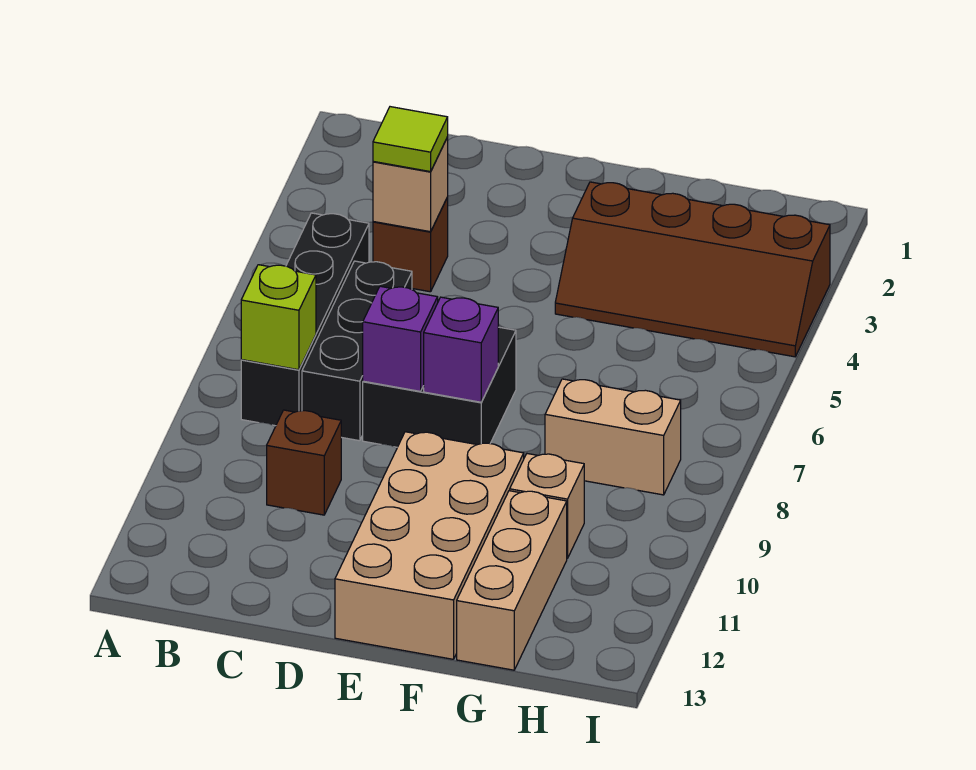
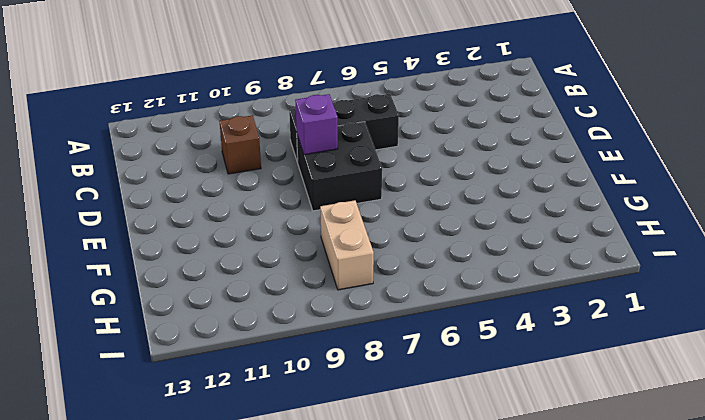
none -> black brick B5:B8 level 1
none -> brown brick C4 level 1
none -> tan brick E10:F13 level 1

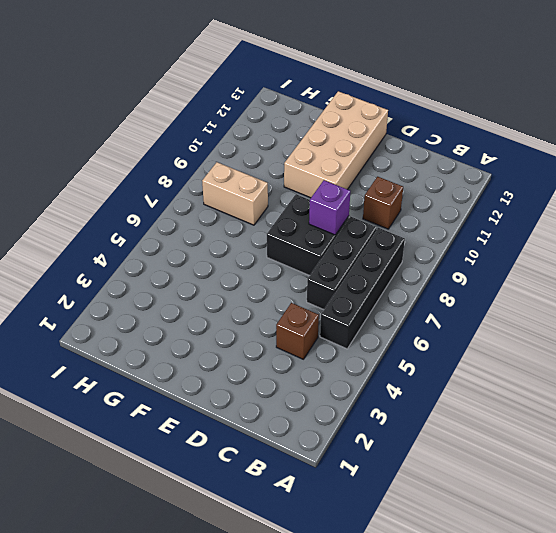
none -> brown slope F3:I4 level 1 top 3
none -> tan brick G10 level 1
none -> tan brick G11:G13 level 1

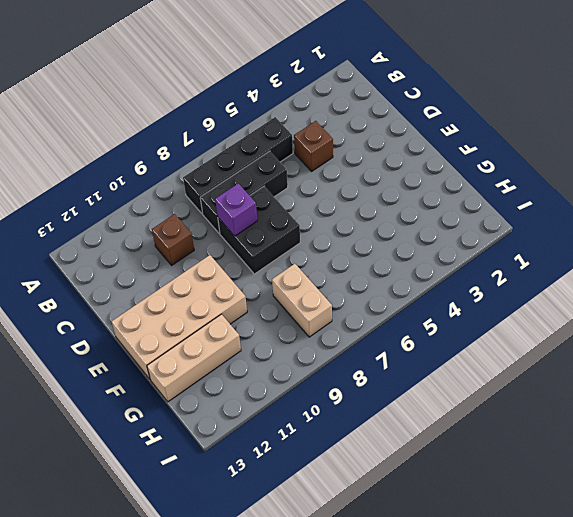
none -> brown slope F3:I4 level 1 top 3
none -> tan brick G10 level 1
none -> lime brick B8 level 2

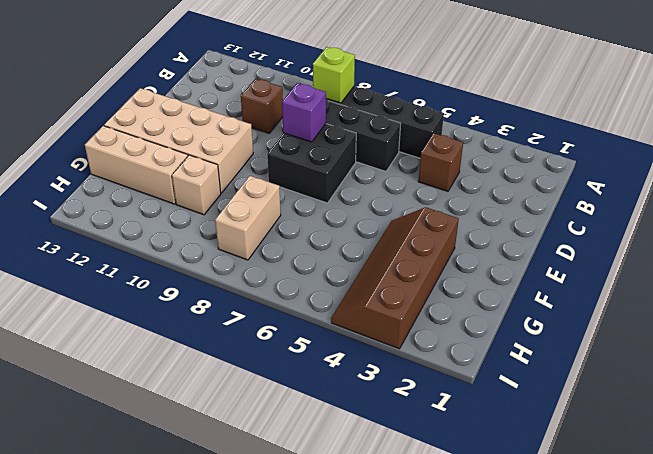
none -> tan brick C4 level 2
none -> purple brick E8 level 2
none -> lime tile C4 level 3

